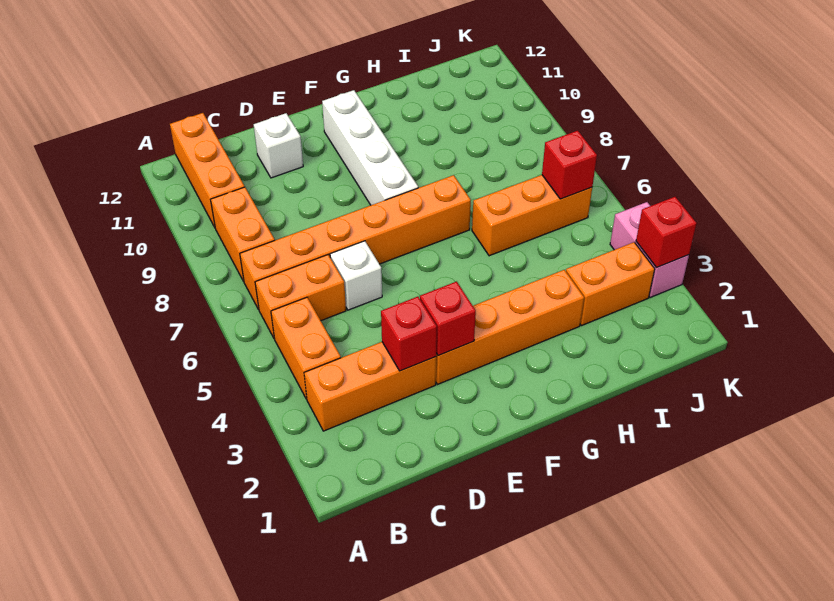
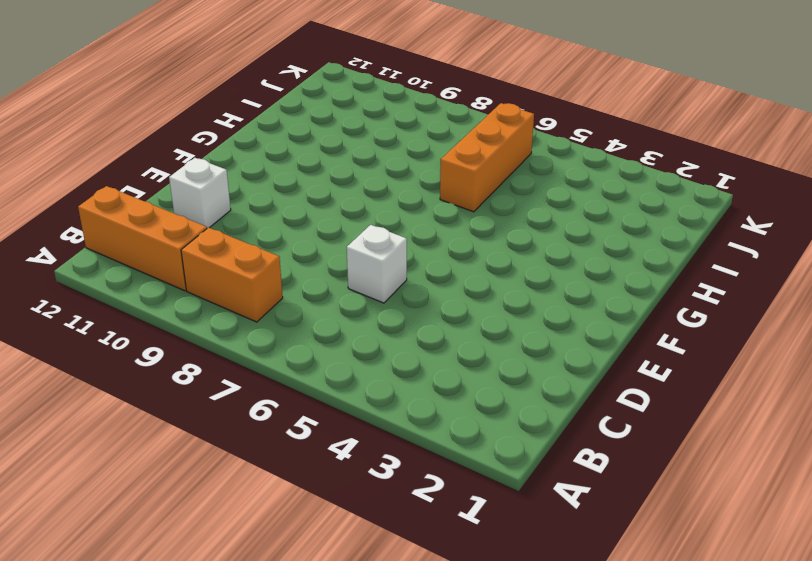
none -> orange brick B3:D3 level 1
none -> orange brick B4:B5 level 1
none -> orange brick B6:C6 level 1

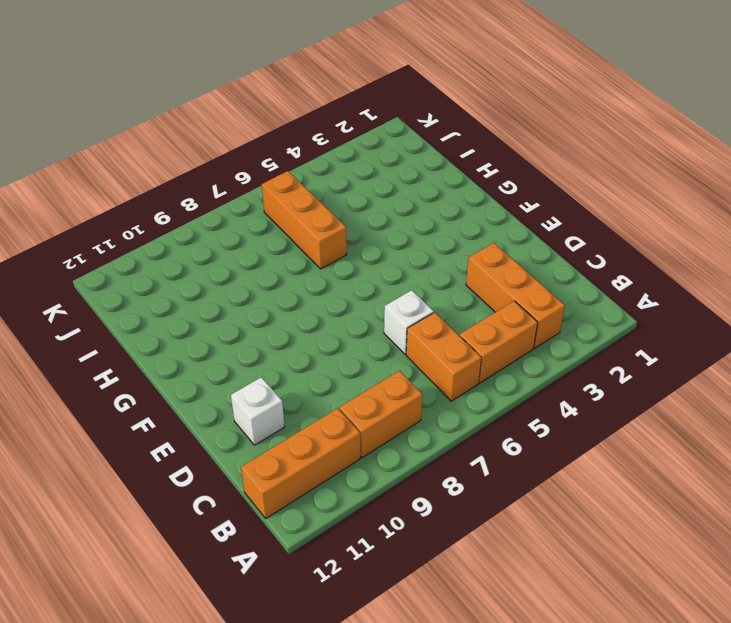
none -> orange brick B7:G7 level 1
none -> orange brick E3:H3 level 1
none -> white brick F8:F11 level 1

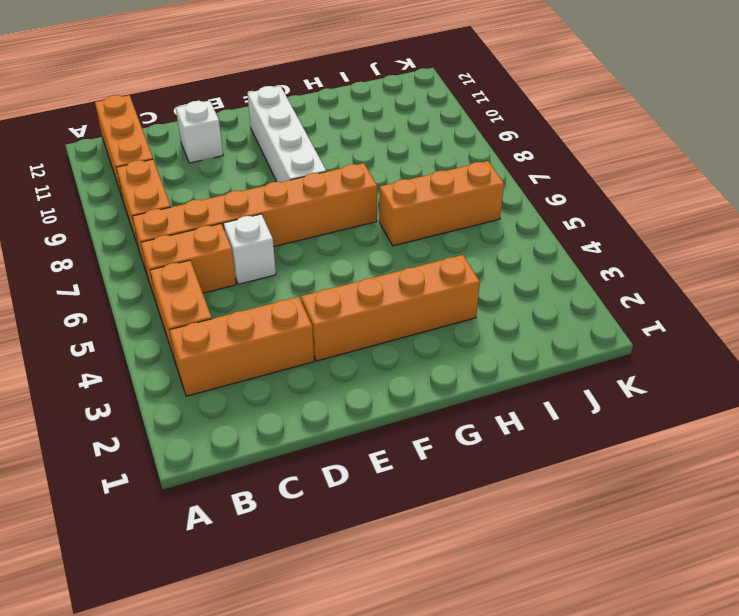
none -> orange brick I3:J3 level 1
none -> pink brick K3:K4 level 1
none -> red brick D3 level 2

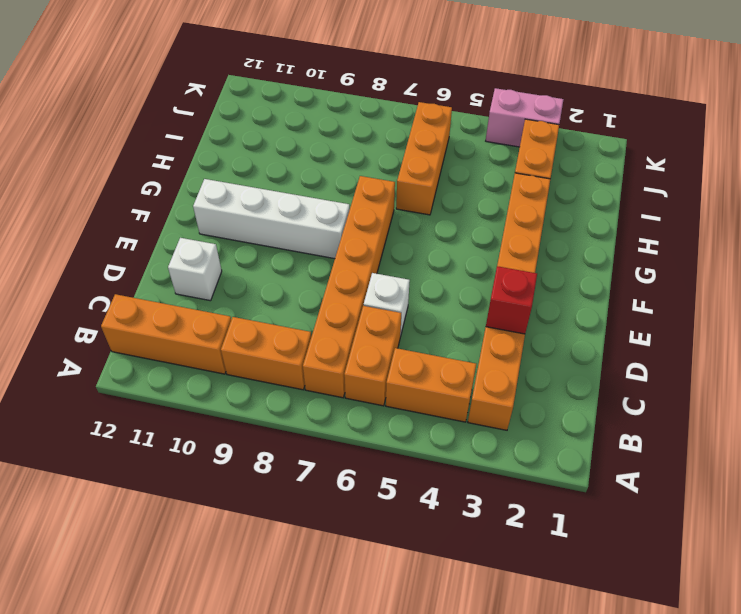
none -> red brick E3 level 2
none -> red brick J6 level 2
none -> red brick K3 level 2

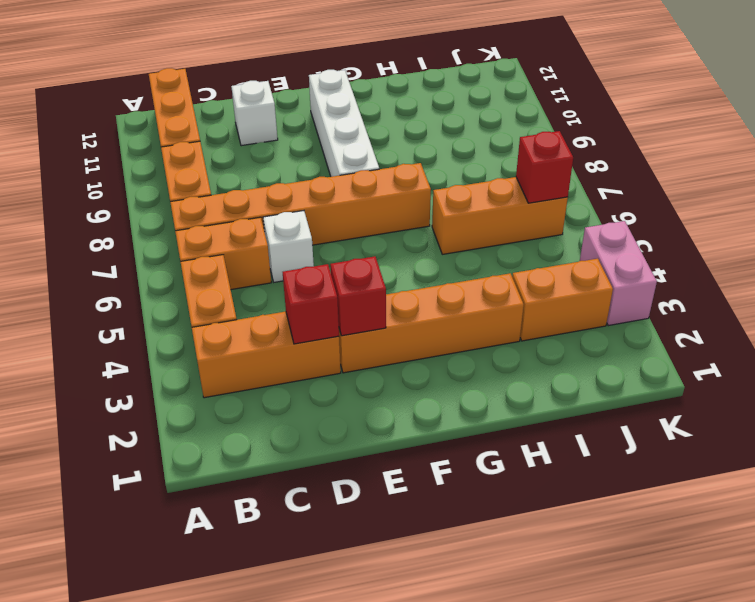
none -> red brick K3 level 2

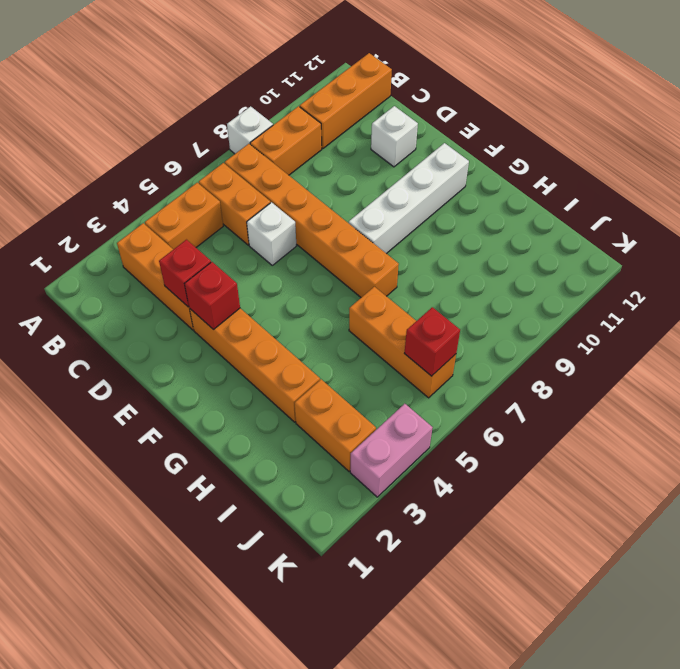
white brick A8 level 1 -> none
none -> red brick K3 level 2

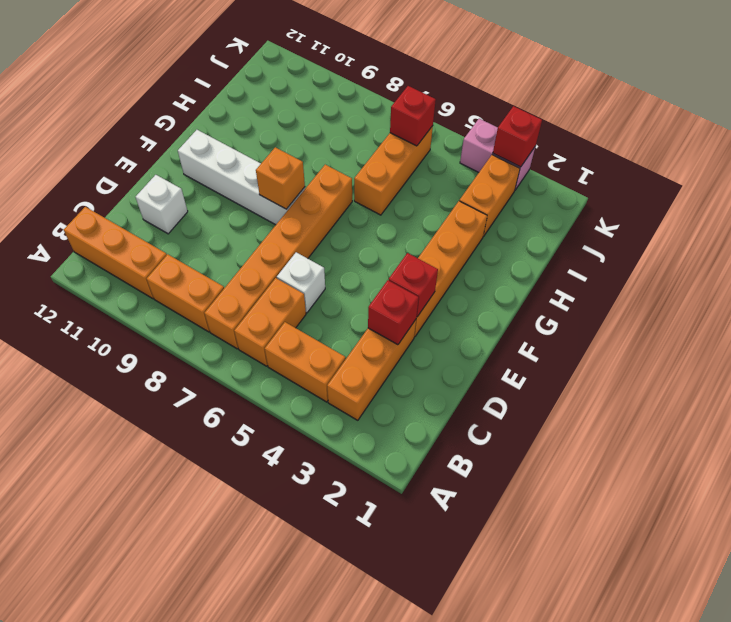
orange brick F8 level 2 -> none

